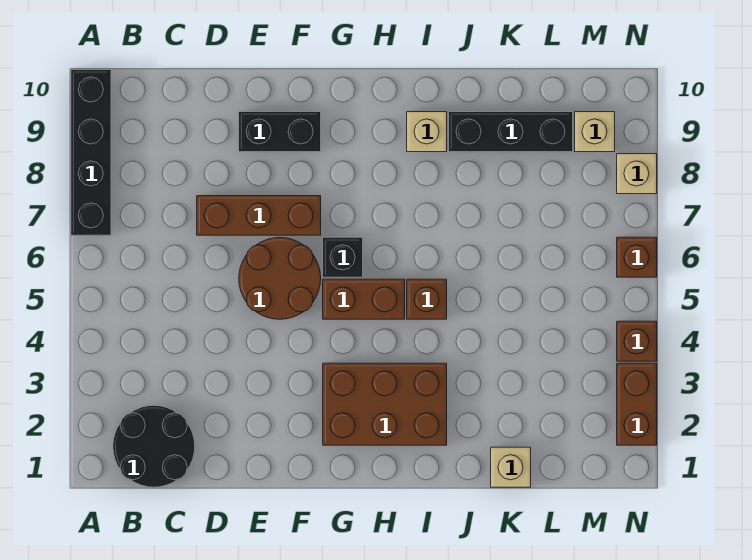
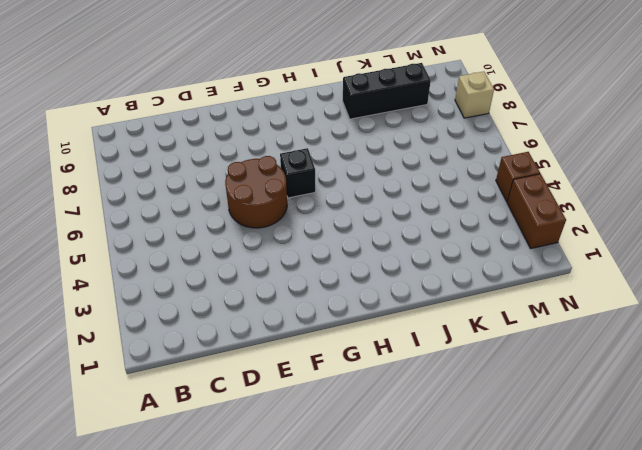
none -> black brick A7:A10 level 1
none -> black round brick B1:C2 level 1
none -> brown brick D7:F7 level 1

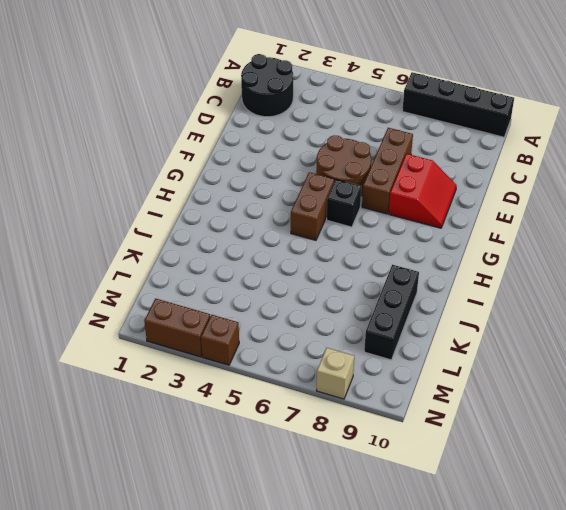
red slope E8:F9 level 1 top 8 -> black brick E9:F9 level 1
none -> brown brick G2:I3 level 1
none -> brown brick I5 level 1
none -> tan brick I9 level 1

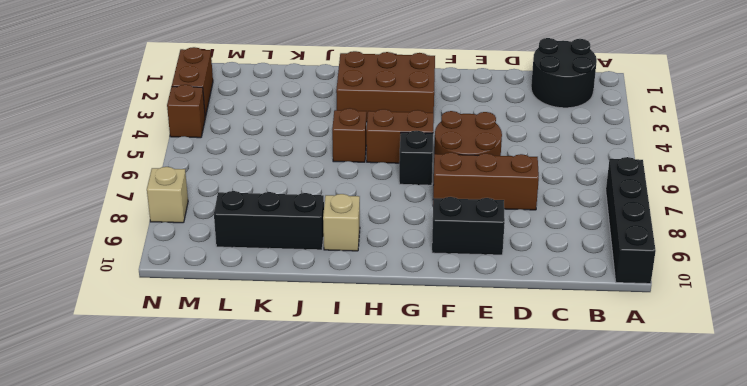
none -> tan brick K1 level 1
none -> tan brick M9 level 1
none -> brown brick N6 level 1

